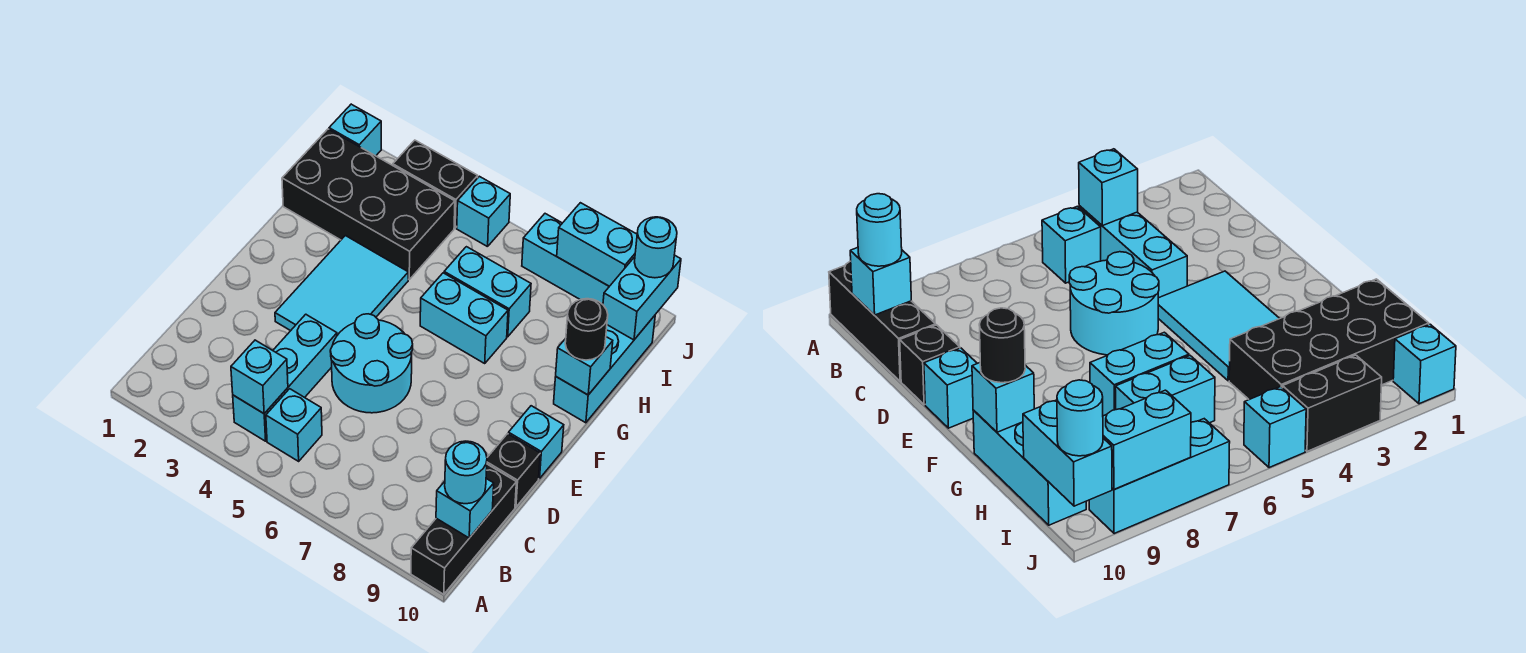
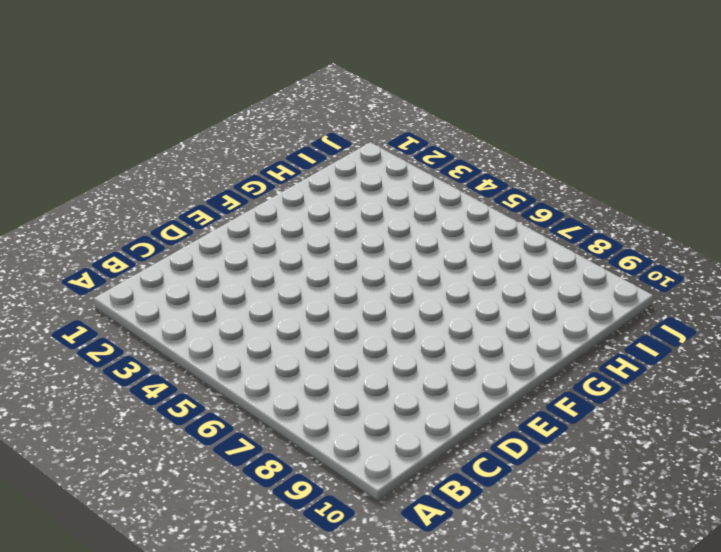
none -> black brick A10:C10 level 1
none -> cyan brick B4:D4 level 1
none -> cyan brick B5 level 1

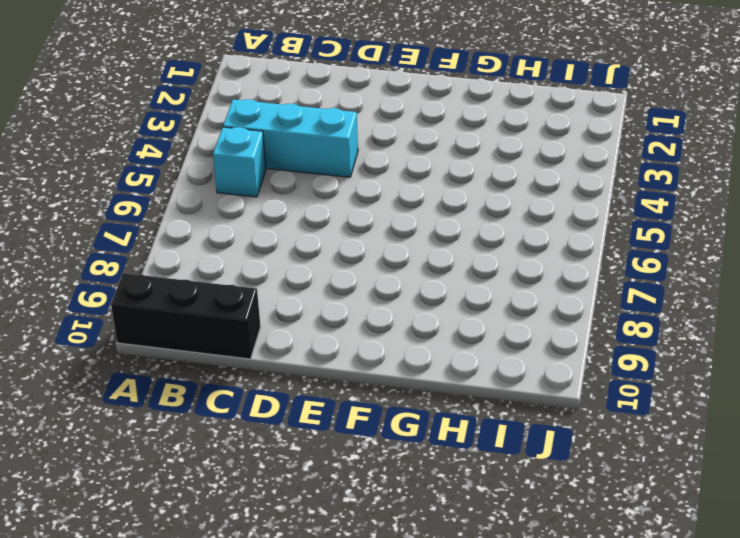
none -> cyan round brick D5:E6 level 1
none -> black brick D10 level 1
none -> cyan tile E3:G4 level 1

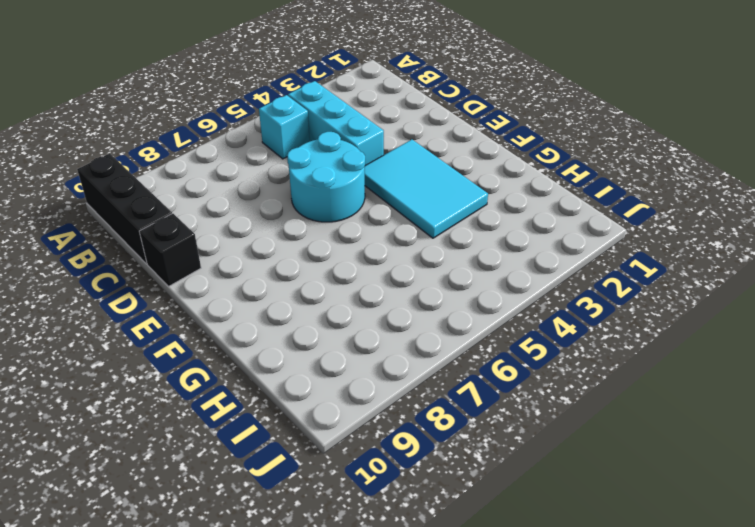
none -> cyan brick E10 level 1
none -> cyan brick G6:G7 level 1
none -> cyan brick G10:I10 level 1

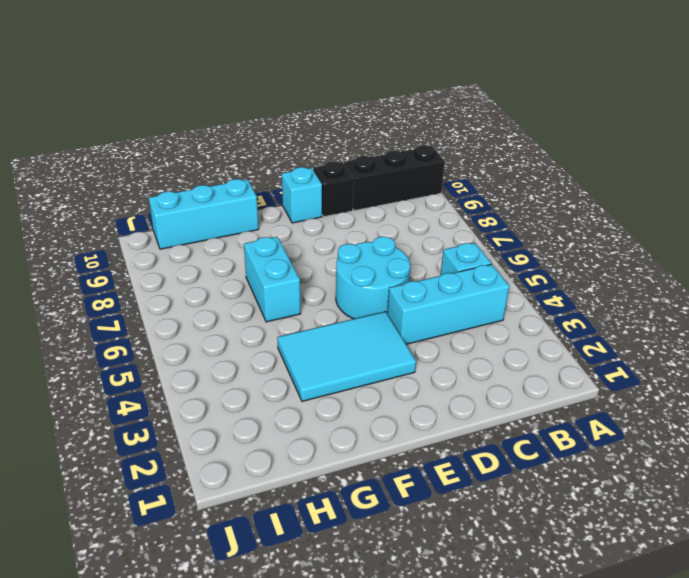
none -> black brick H1:I4 level 1
none -> cyan brick H6:H7 level 1
none -> cyan brick J1 level 1

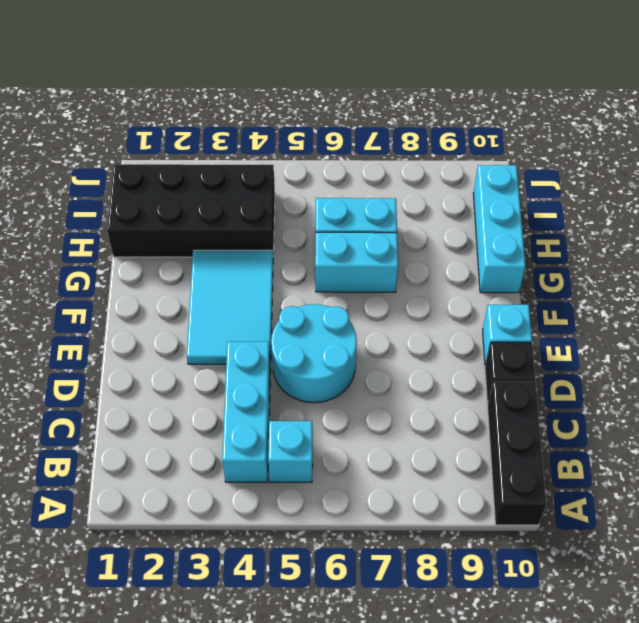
none -> cyan brick J1 level 1
none -> black brick J3:J4 level 1
none -> cyan brick J5 level 1

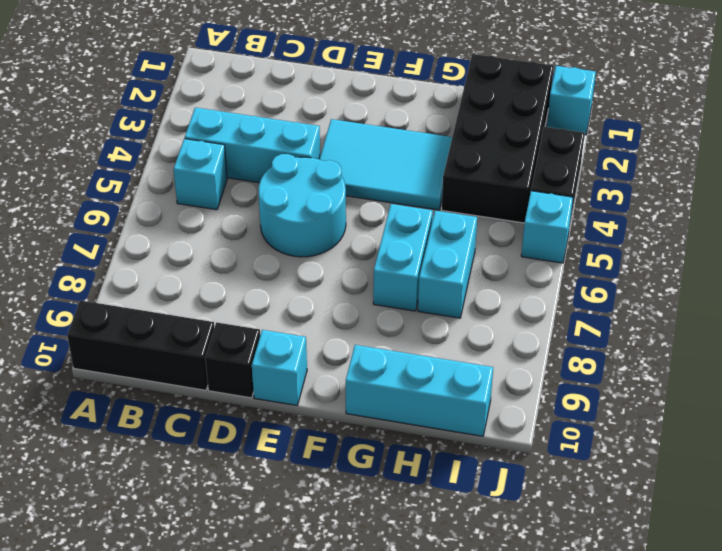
none -> cyan brick J7:J9 level 1
none -> cyan brick B4 level 2
none -> cyan brick B10 level 2

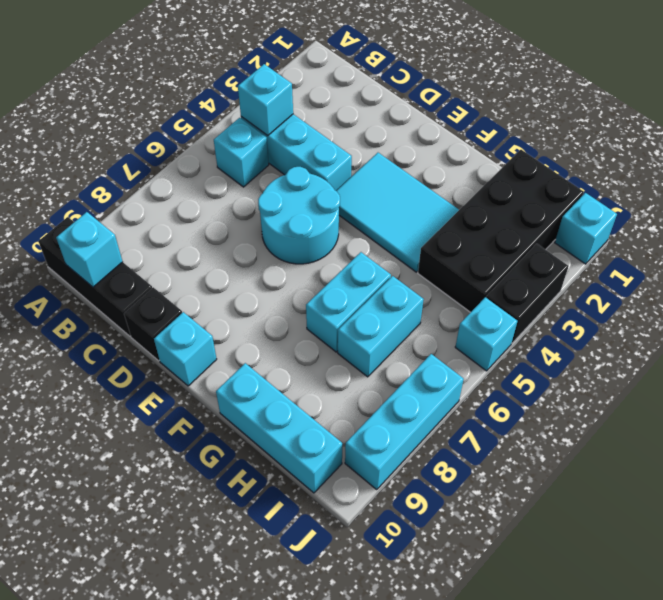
none -> cyan brick G10 level 2
none -> cyan brick I10:J10 level 2
none -> cyan brick J8:J9 level 2

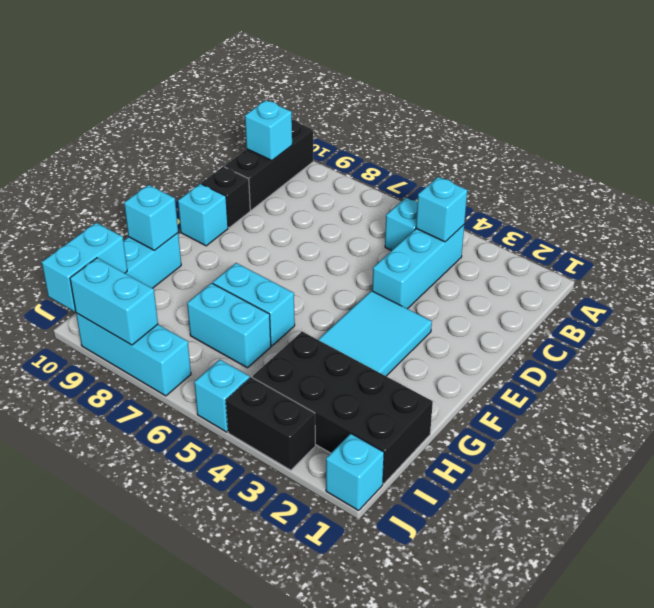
none -> cyan round brick D5:E6 level 1
none -> cyan round brick B10 level 3
none -> black round brick G10 level 3

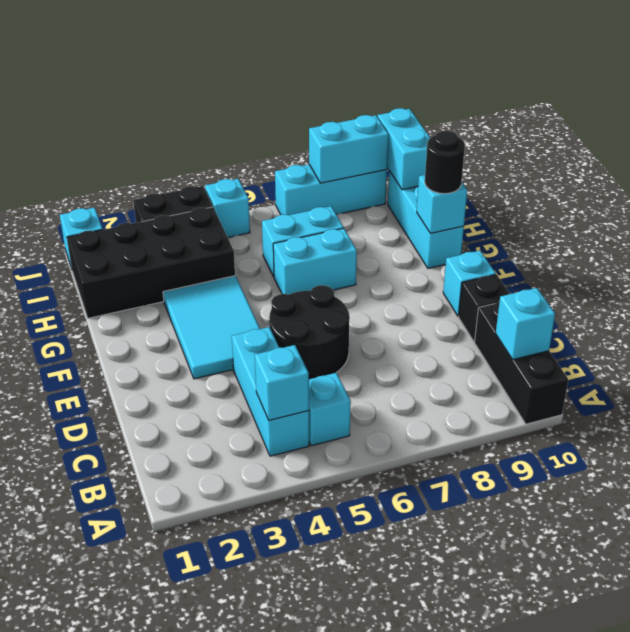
black round brick D5:E6 level 1 -> cyan round brick D5:E6 level 1
none -> cyan round brick B10 level 3
none -> cyan round brick J10 level 3

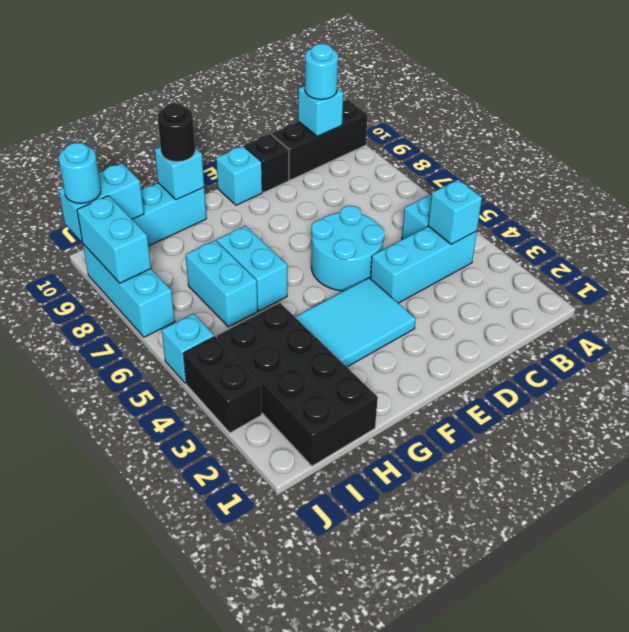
none -> cyan brick J1 level 1

